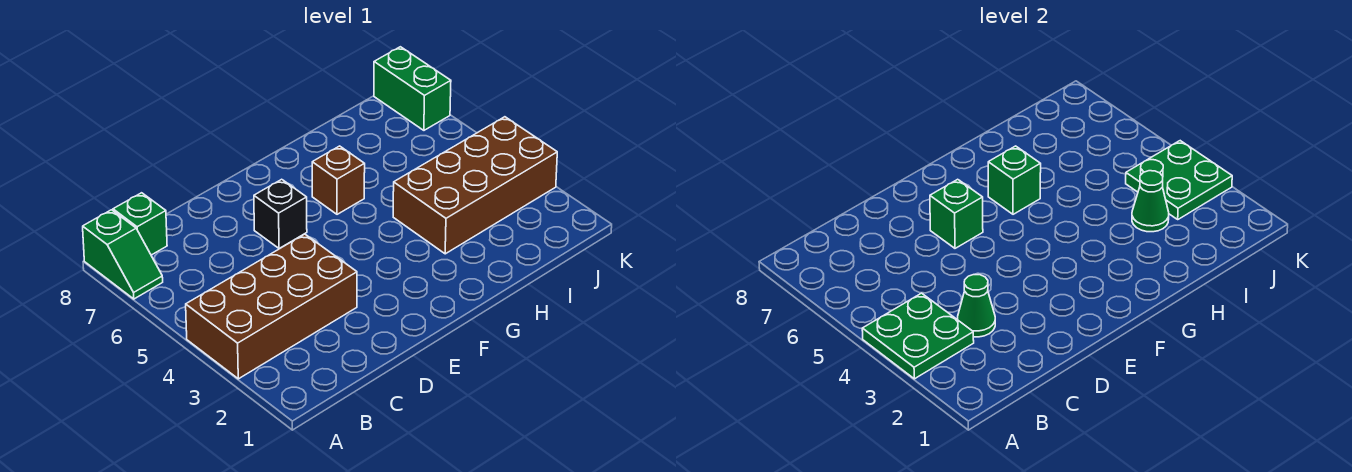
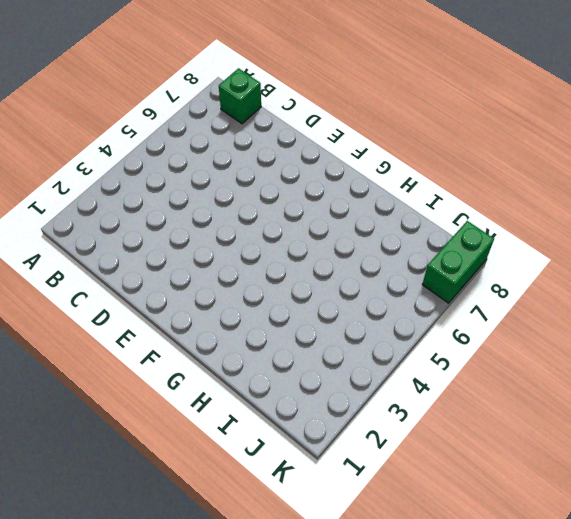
none -> brown brick A3:D4 level 1
none -> green slope A7:A8 level 1 top 8
none -> black brick E6 level 1

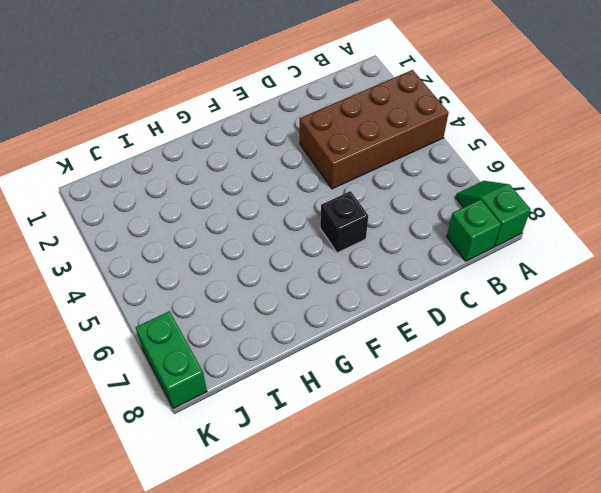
none -> brown brick G6 level 1
none -> brown brick H3:K4 level 1
none -> green plate A3:B4 level 2

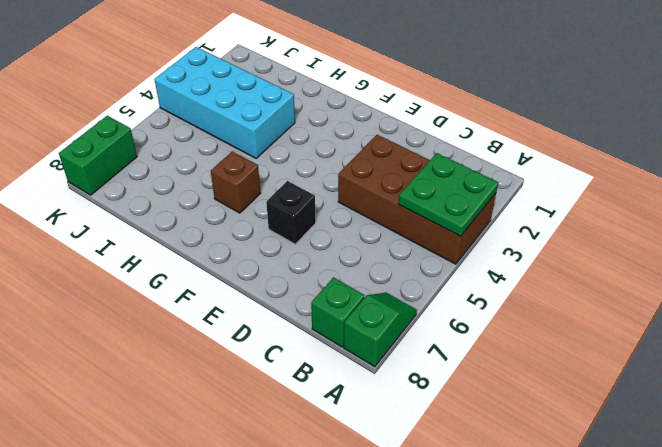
cyan brick H3:K4 level 1 -> brown brick H3:K4 level 1
none -> green cone C3 level 2
none -> green brick E6 level 2
none -> green brick G6 level 2

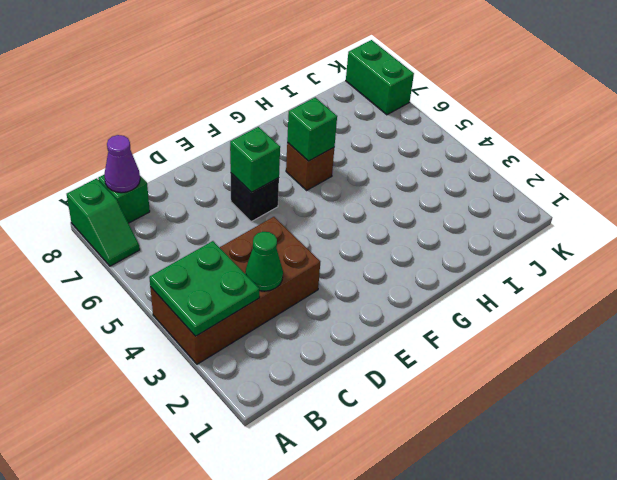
purple cone B8 level 2 -> none
none -> brown brick H3:K4 level 1
none -> green cone I3 level 2
none -> green plate J3:K4 level 2

